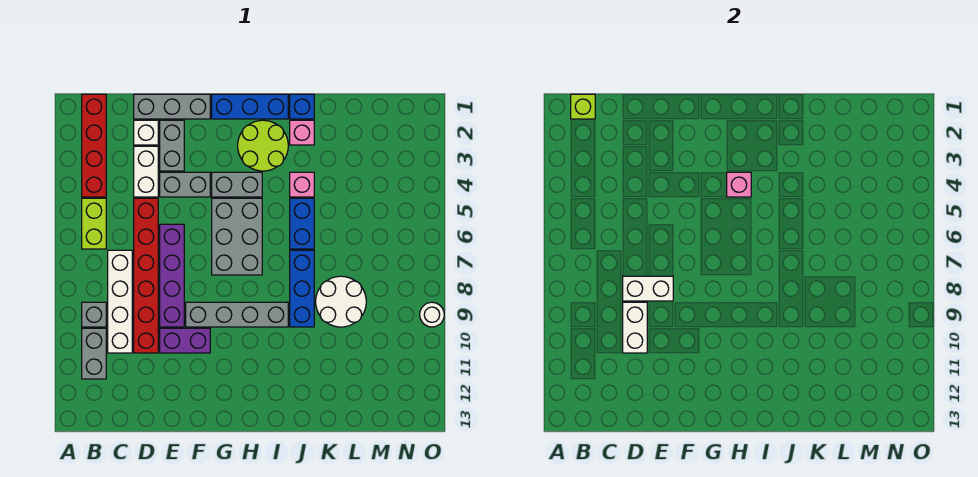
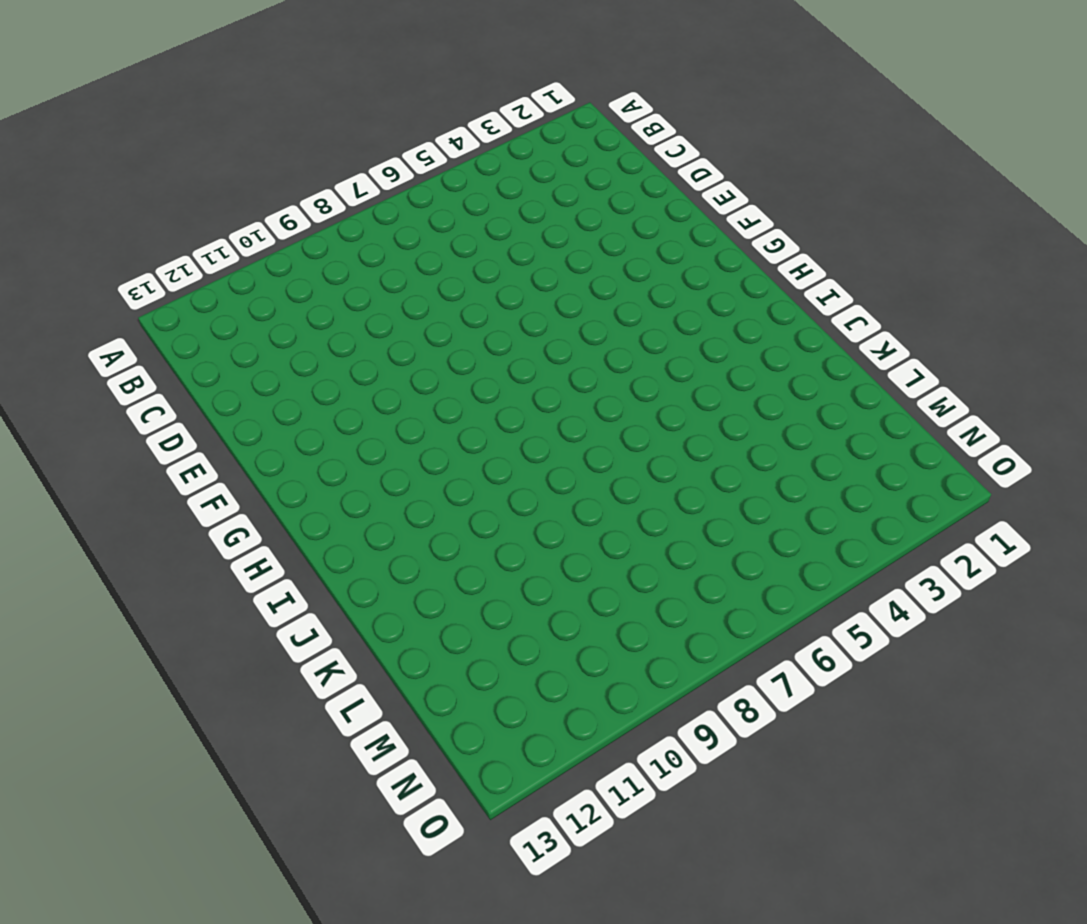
none -> red brick B1:B4 level 1
none -> lime brick B5:B6 level 1
none -> grey brick B9 level 1

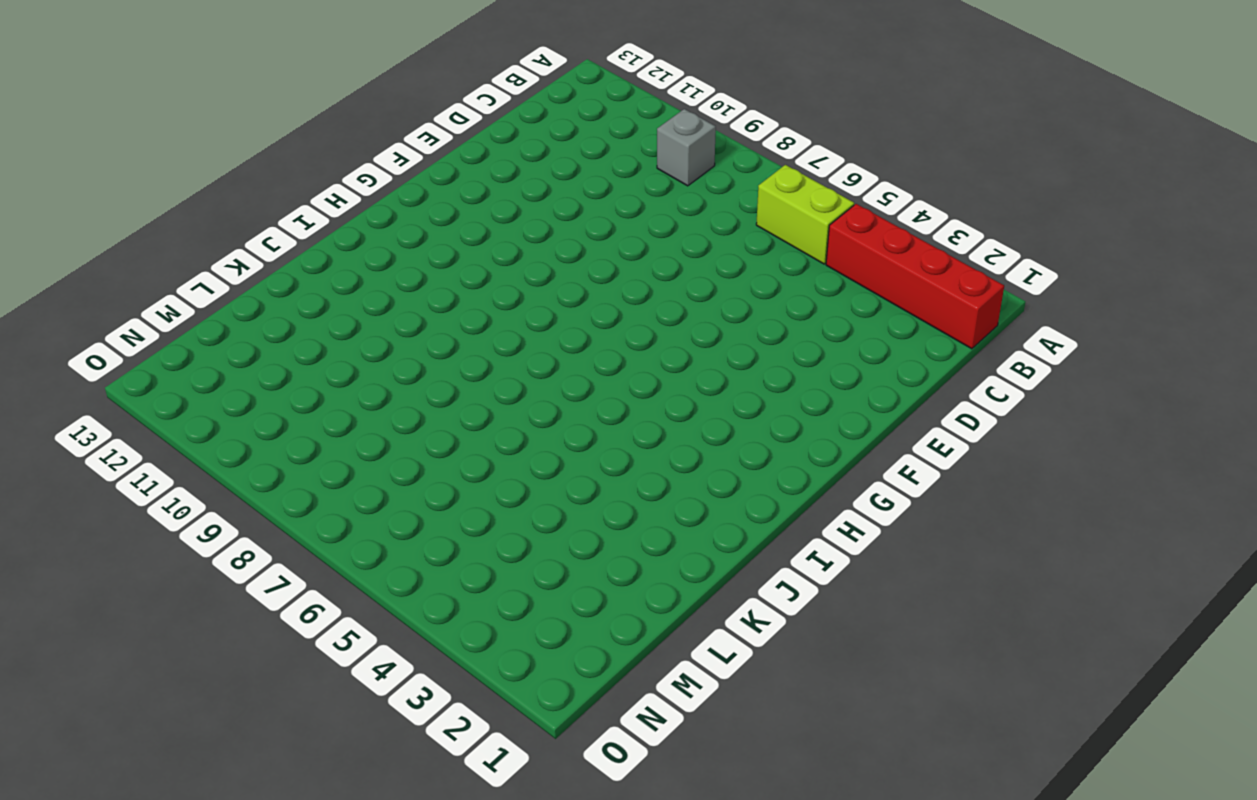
none -> grey brick B10:B11 level 1
none -> white brick C7:C10 level 1
none -> grey brick D1:F1 level 1

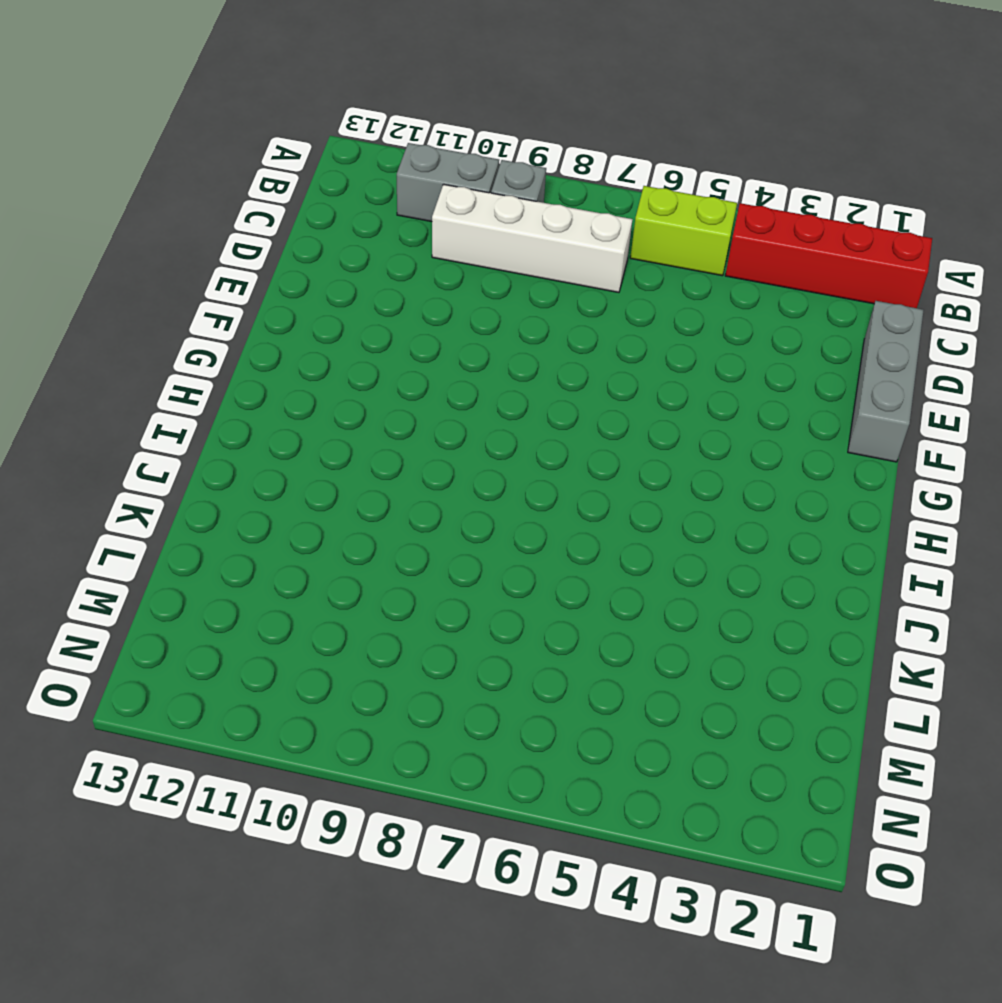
none -> white brick D2 level 1
none -> white brick D3:D4 level 1
none -> red brick D5:D10 level 1

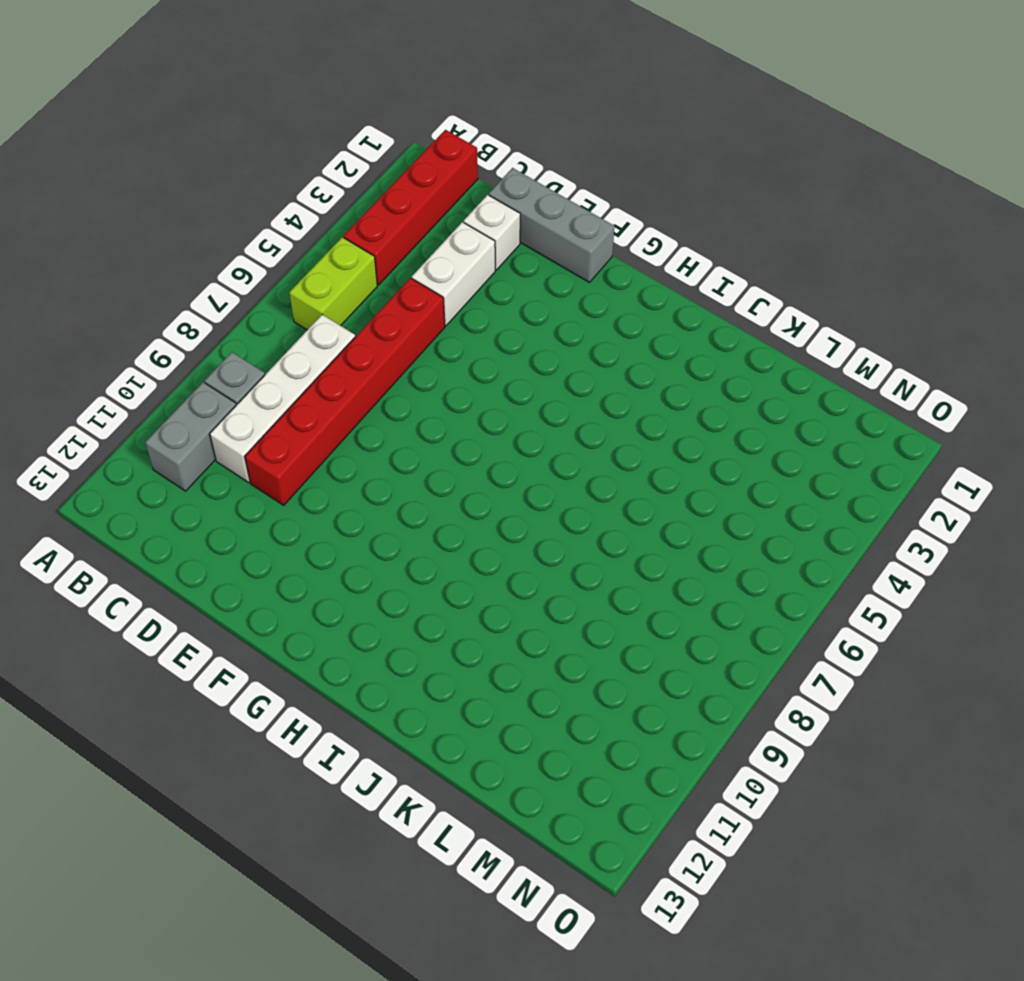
none -> grey brick E2:E3 level 1
none -> grey brick E4:F4 level 1
none -> purple brick E6:E9 level 1

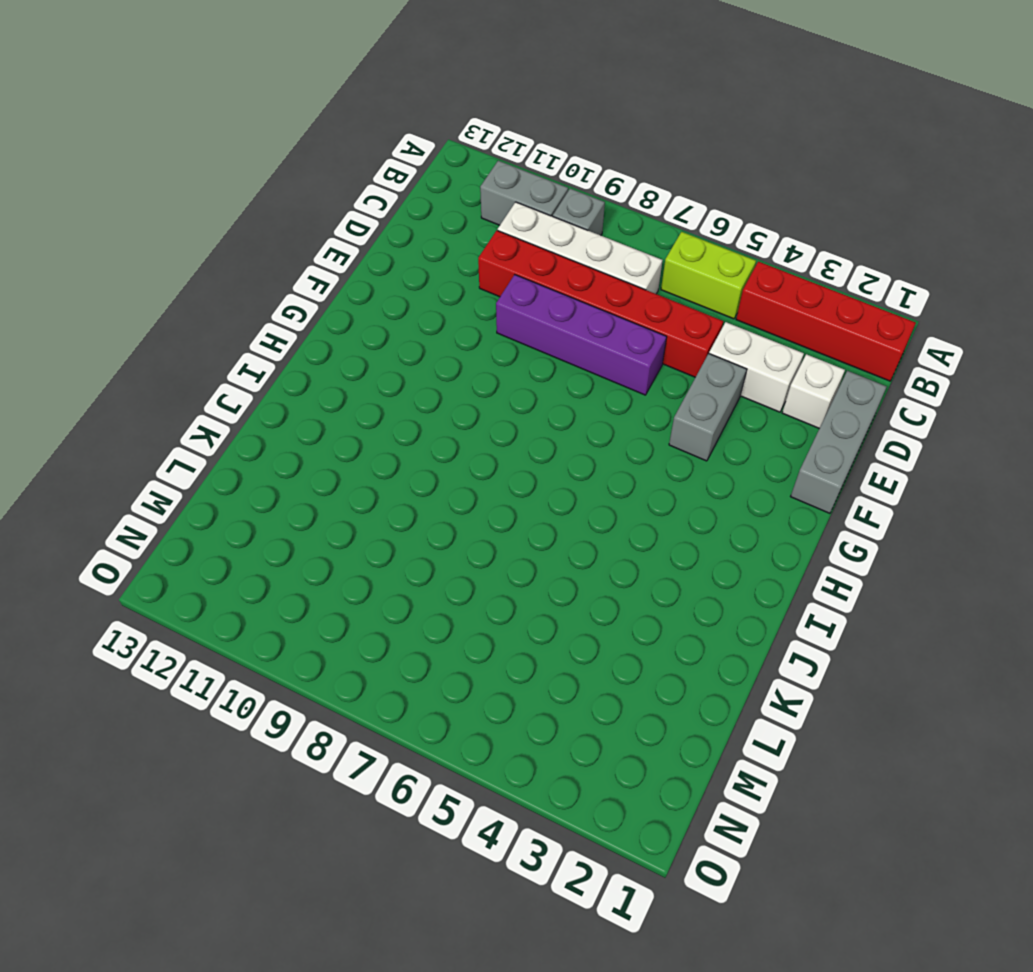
none -> grey brick E2:E3 level 1
none -> purple brick E10:F10 level 1
none -> grey brick F9:I9 level 1

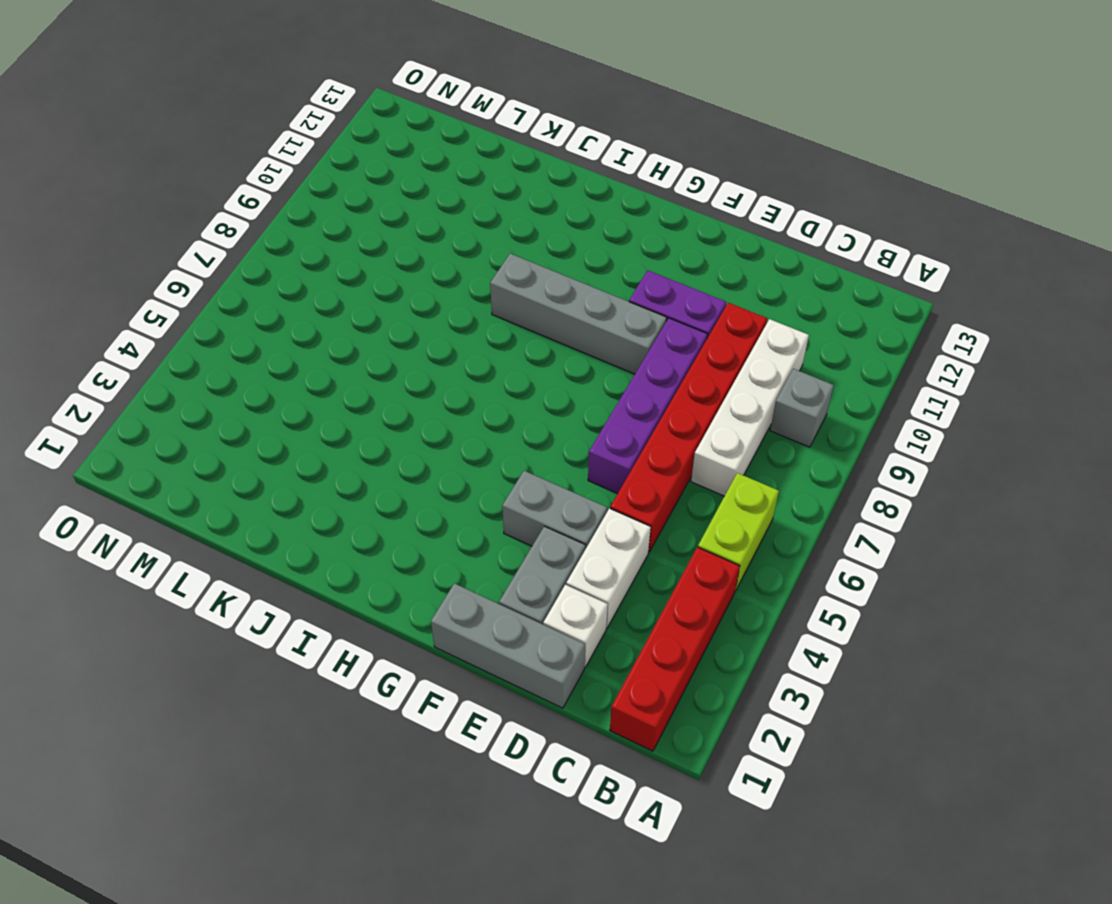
none -> grey brick B10:B11 level 1
none -> blue brick G1:I1 level 1
none -> grey brick G4:H4 level 1

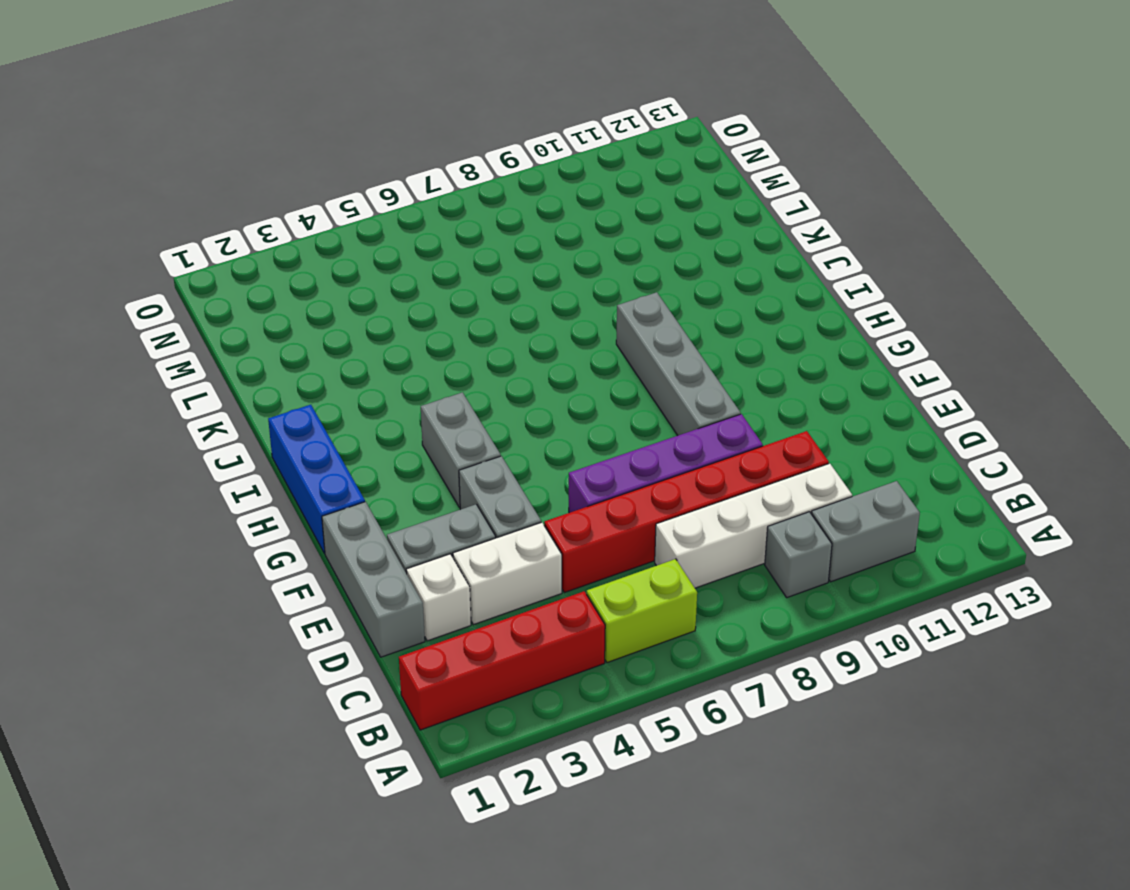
none -> purple brick E10:F10 level 1
none -> grey brick G5:H7 level 1
none -> lime round brick H2:I3 level 1

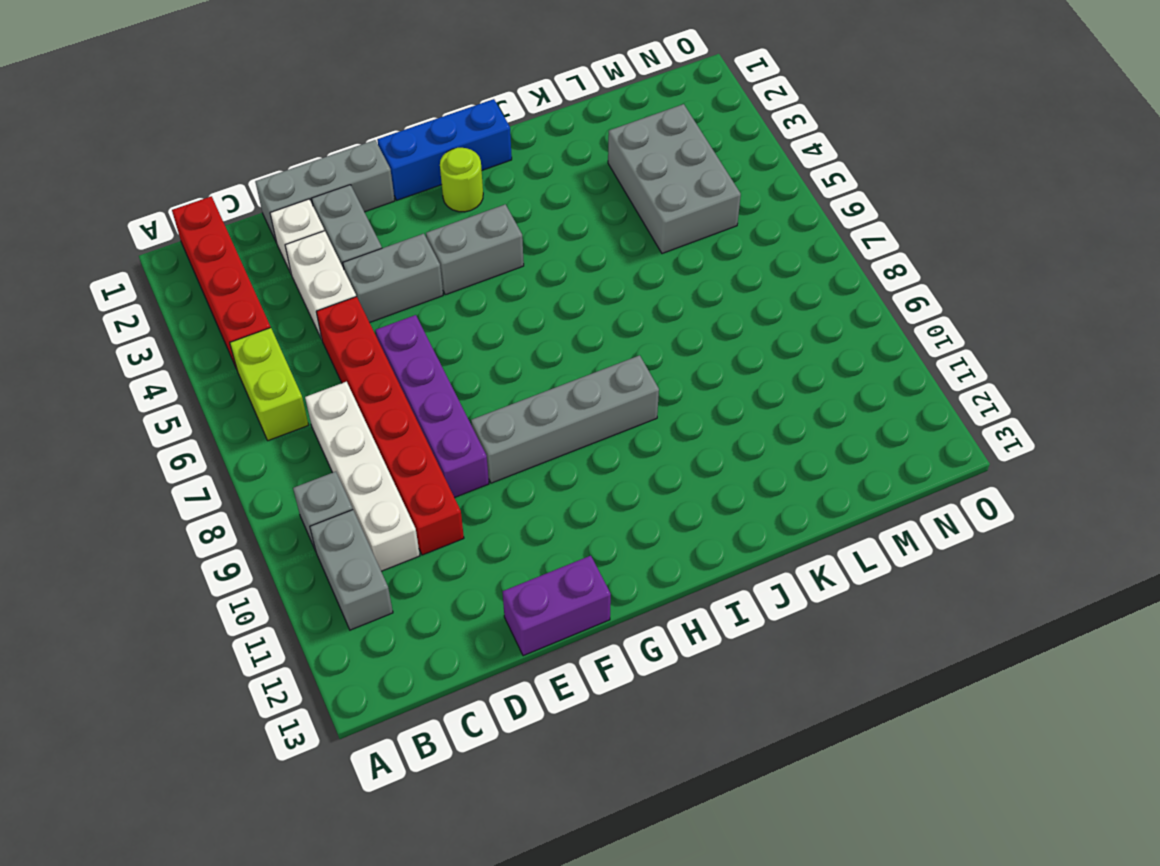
purple brick E13:F13 level 1 -> purple brick E10:F10 level 1
lime round brick H2 level 1 -> lime round brick H2:I3 level 1
grey brick L3:M5 level 1 -> grey brick G5:H7 level 1
none -> blue brick J1 level 1
none -> pink brick J2 level 1
none -> pink brick J4 level 1

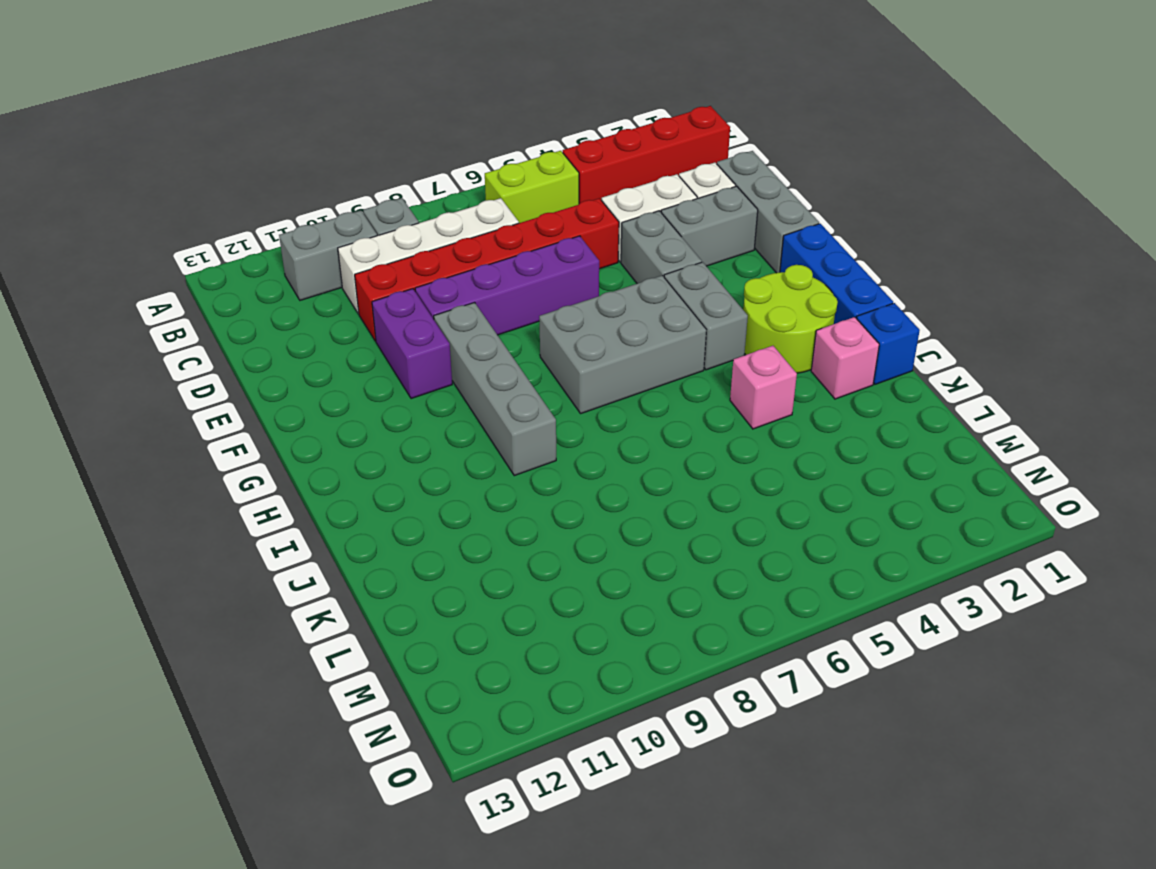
none -> blue brick J5:J6 level 1
none -> blue brick J7:J9 level 1
none -> white round brick K8:L9 level 1

